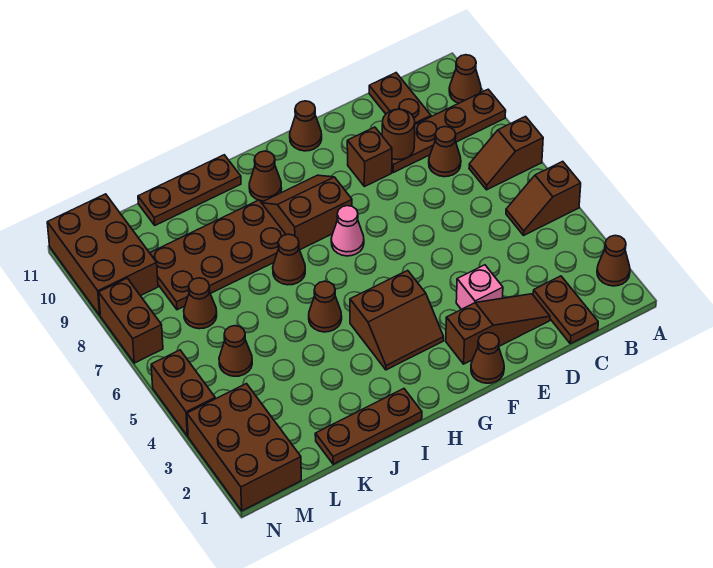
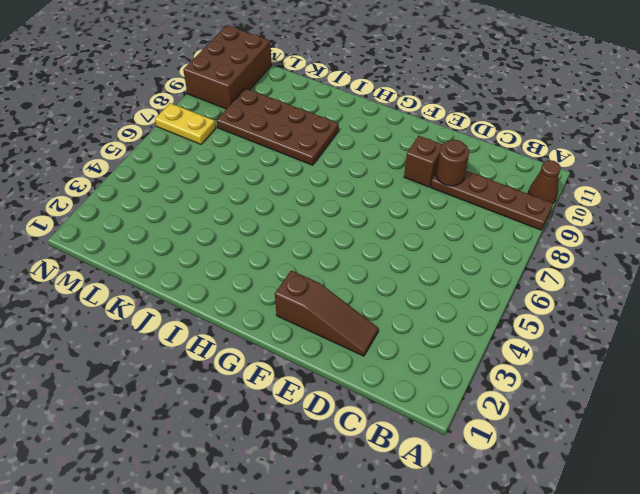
yellow plate M7:N7 level 1 -> brown brick N7:N8 level 1
none -> brown cone A2 level 1
none -> brown slope A5:B5 level 1 top A
none -> brown slope A7:B7 level 1 top A

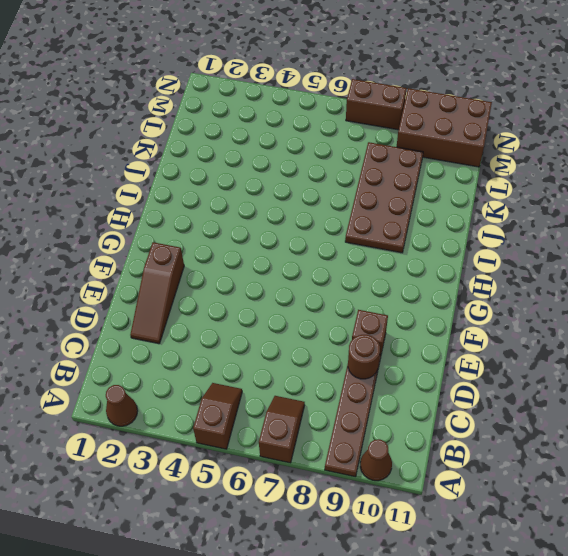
none -> brown plate C1:C2 level 1
none -> brown cone C8 level 1
none -> brown plate C10:C11 level 1

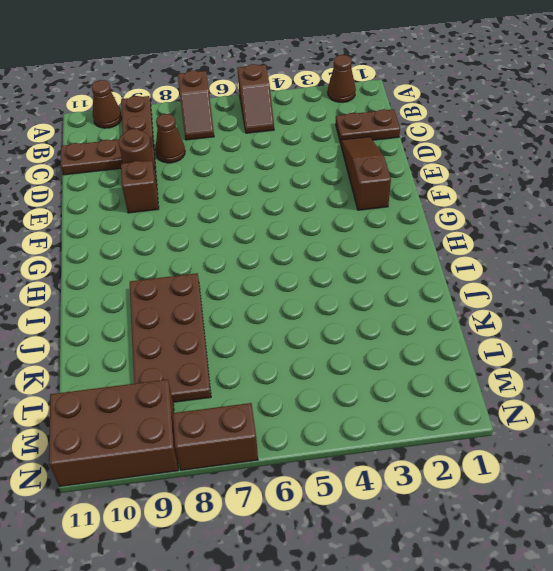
none -> pink brick E3 level 1
none -> brown cone F1 level 1
none -> brown cone F11 level 1

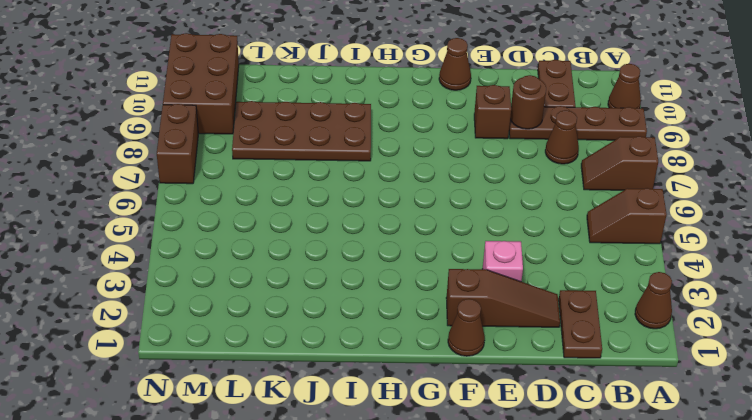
none -> brown slope G3:H4 level 1 top 4
none -> pink cone G7 level 1
none -> brown slope G8:H9 level 1 top 8

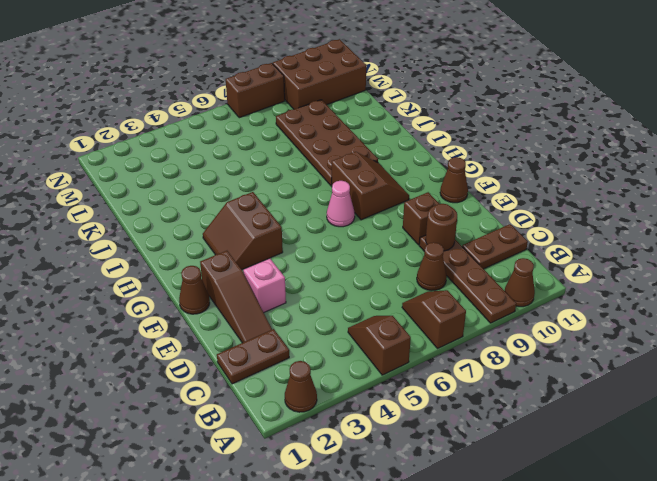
none -> brown cone H10 level 1
none -> brown plate I1:K1 level 1
none -> brown cone I5 level 1

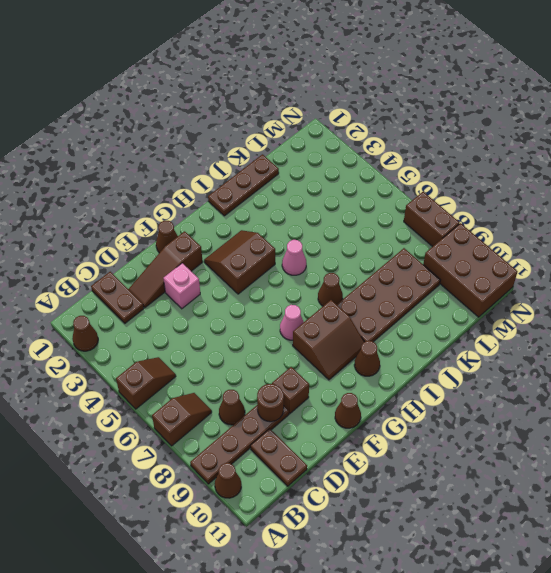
pink cone I5 level 1 -> brown cone I5 level 1
none -> brown plate I11:K11 level 1
none -> brown cone L5 level 1
none -> brown cone L7 level 1

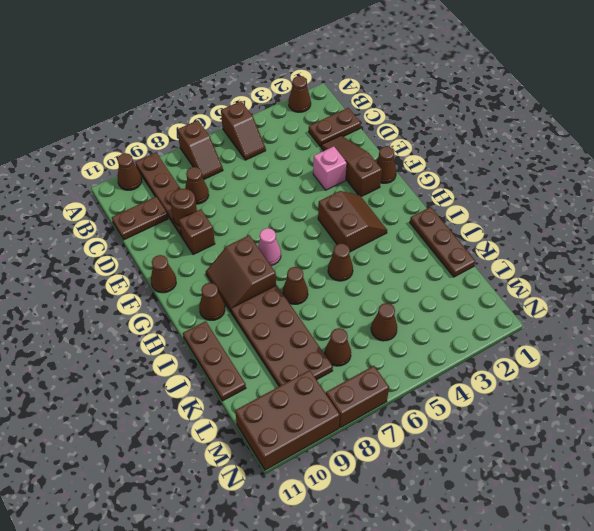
none -> brown brick M1:N3 level 1
none -> brown brick N4:N5 level 1

